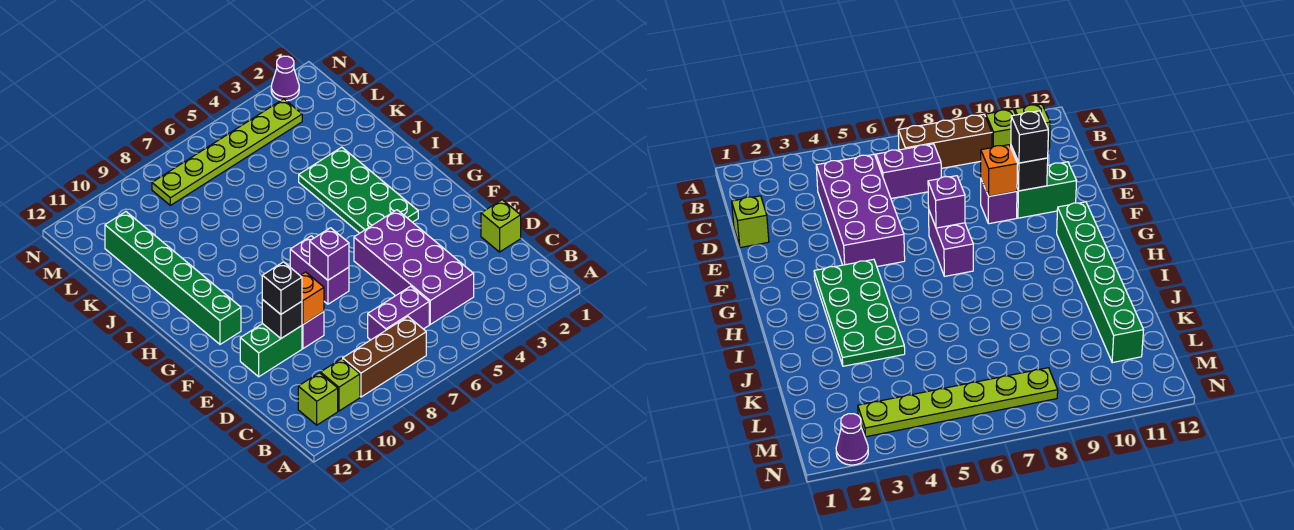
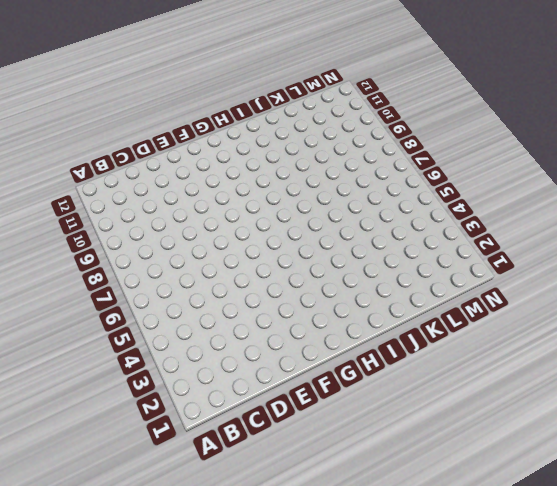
none -> brown brick B7:B9 level 1
none -> lime brick B10 level 1
none -> lime brick B11 level 1

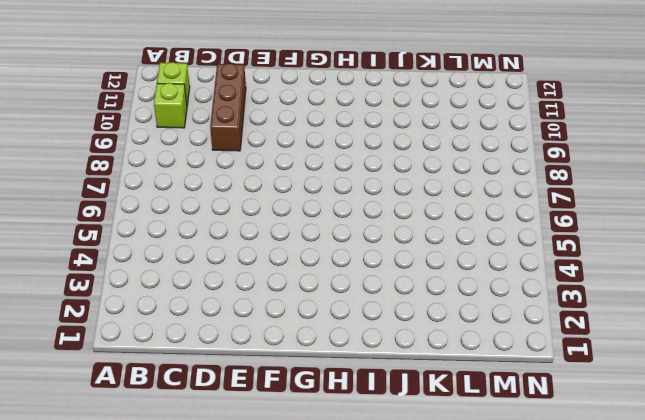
brown brick D9:D11 level 1 -> brown brick B7:B9 level 1
none -> purple brick C4:F5 level 1
none -> purple brick C6:C7 level 1
none -> lime brick D1 level 1

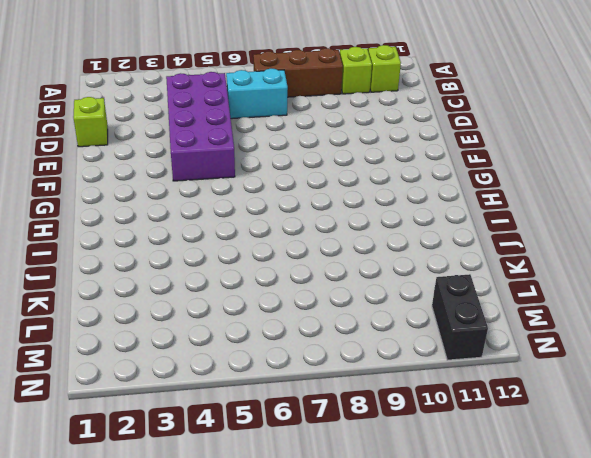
cyan brick C6:C7 level 1 -> purple brick C6:C7 level 1
black brick M11:N11 level 1 -> none
none -> purple brick E9 level 1
none -> green brick E10:E11 level 1
none -> purple brick F7:G7 level 1

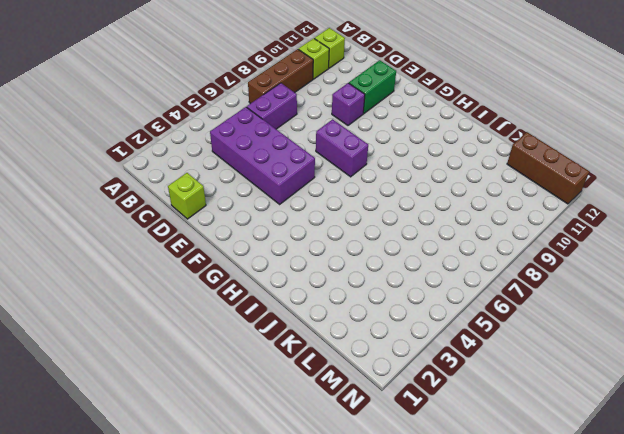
brown brick L12:N12 level 1 -> none
none -> green plate G3:J4 level 1
none -> green brick G11:L11 level 1
none -> lime plate M3:M8 level 1

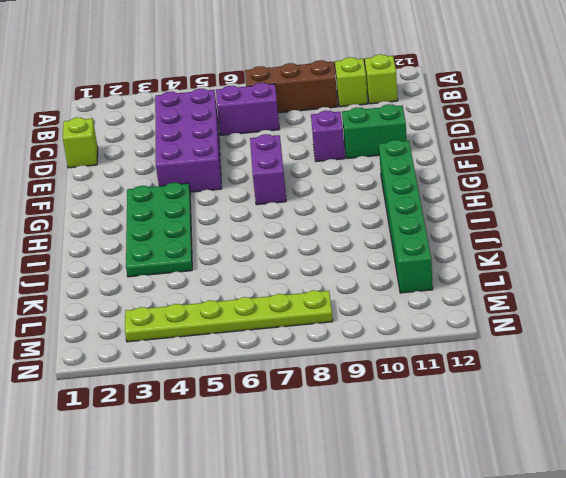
none -> purple cone N2 level 1
none -> orange brick E9 level 2
none -> black brick E10 level 2

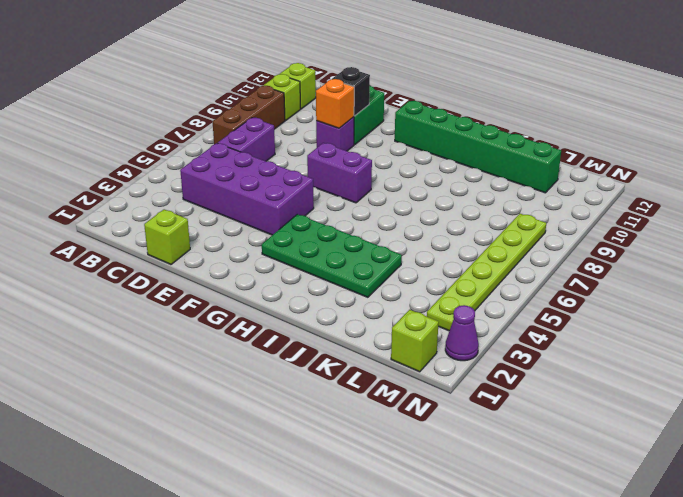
lime brick M1 level 1 -> none
none -> purple brick F7 level 2
none -> black brick E10 level 3

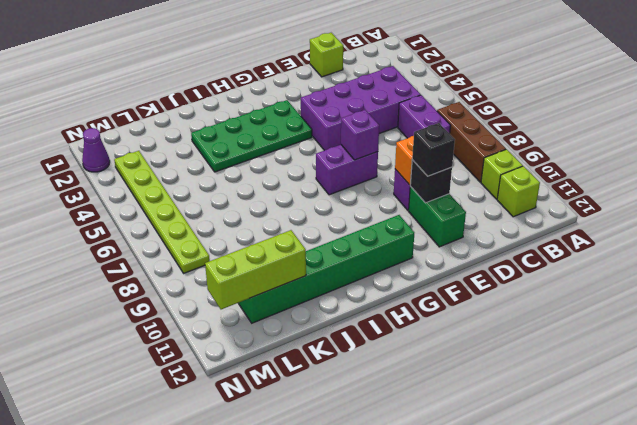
lime brick K11:M11 level 2 -> none

